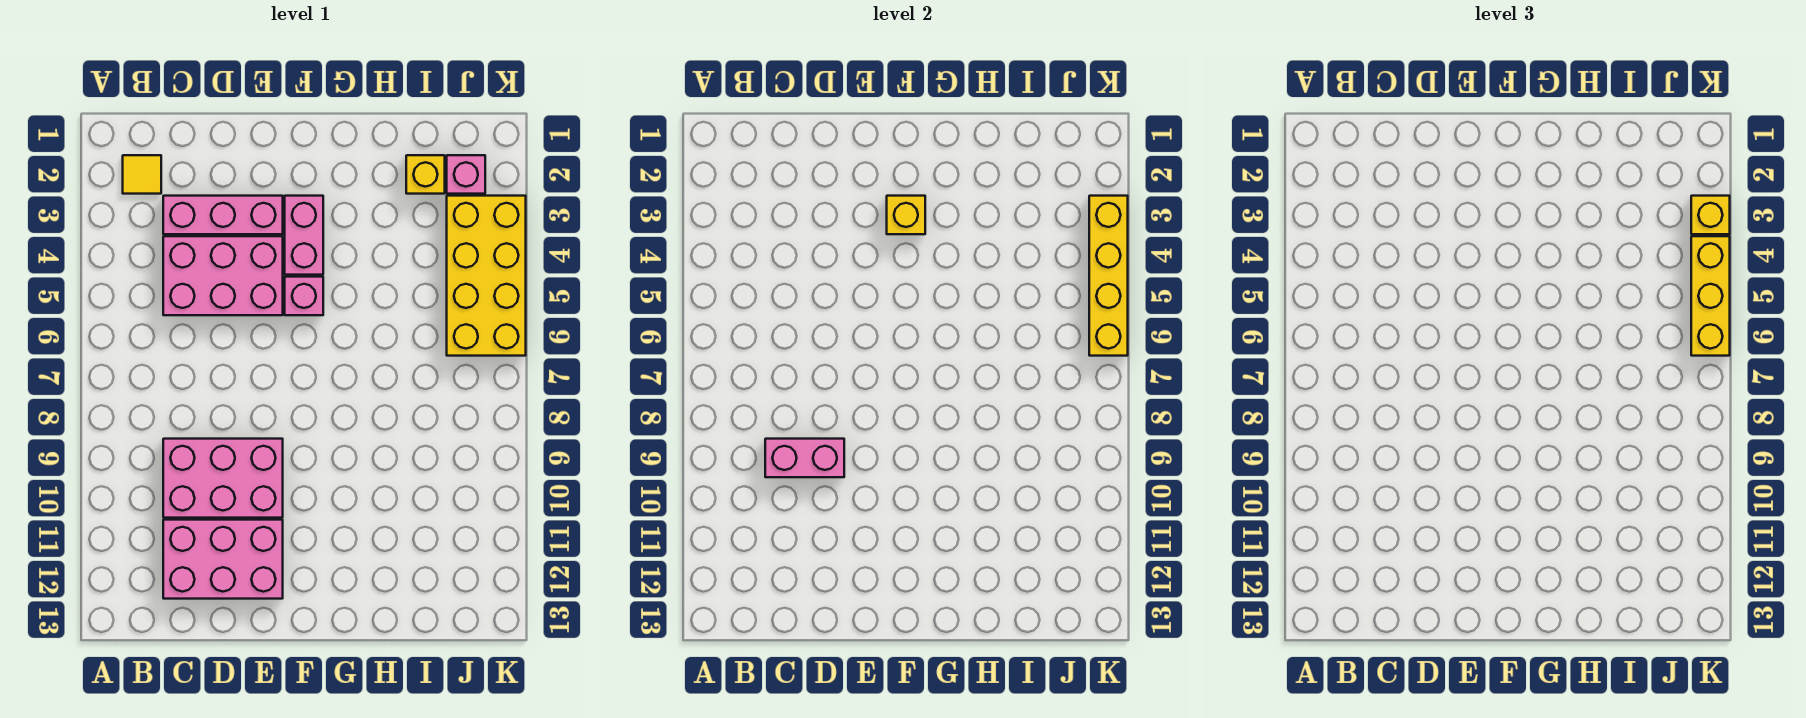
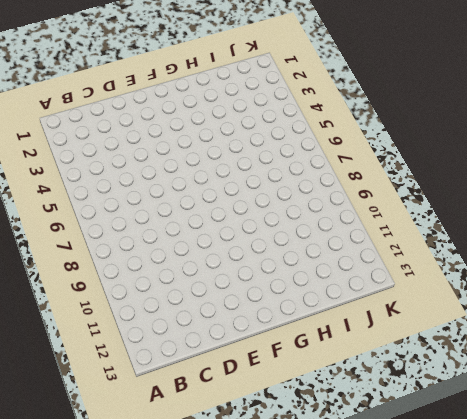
none -> yellow tile B2 level 1
none -> pink brick C3:E3 level 1
none -> pink brick C4:E5 level 1

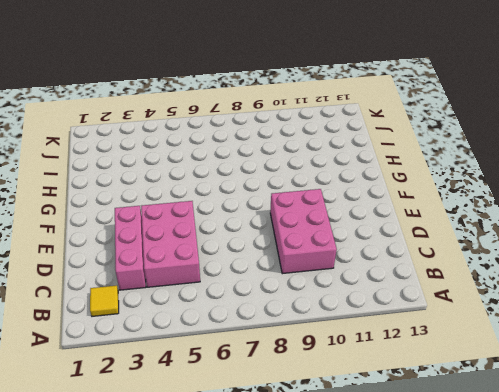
none -> pink brick C11:E12 level 1
none -> pink brick F3:F4 level 1
none -> pink brick F5 level 1

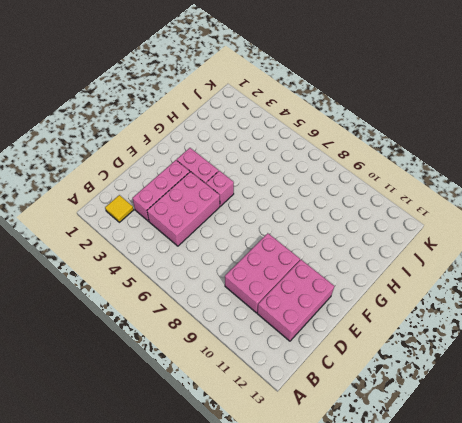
none -> yellow brick I2 level 1
none -> pink brick J2 level 1
none -> yellow brick J3:K6 level 1

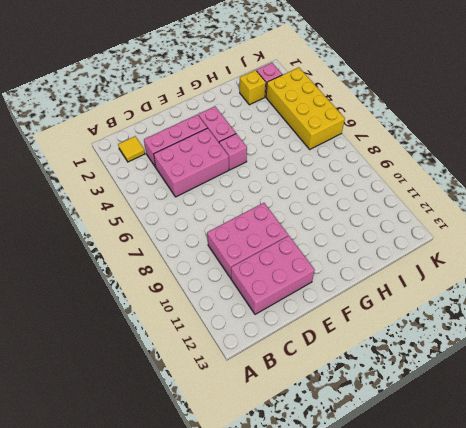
none -> pink brick C9:D9 level 2
none -> yellow brick F3 level 2
none -> yellow brick K3:K6 level 2

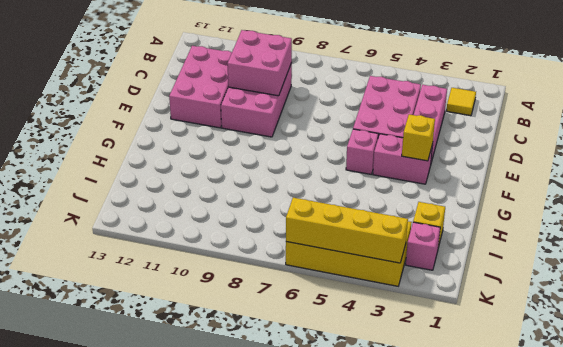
pink brick C9:D10 level 2 -> pink brick C9:D9 level 2
none -> yellow brick K3 level 3
none -> yellow brick K4:K6 level 3

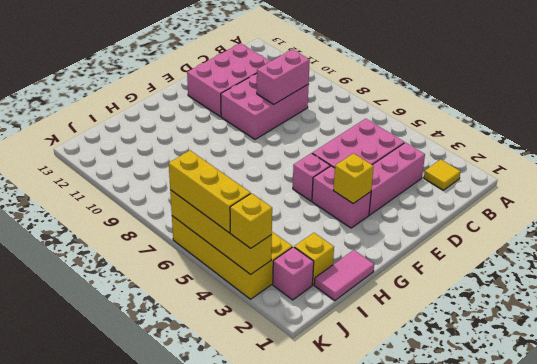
pink tile H1:I1 level 1 -> none

